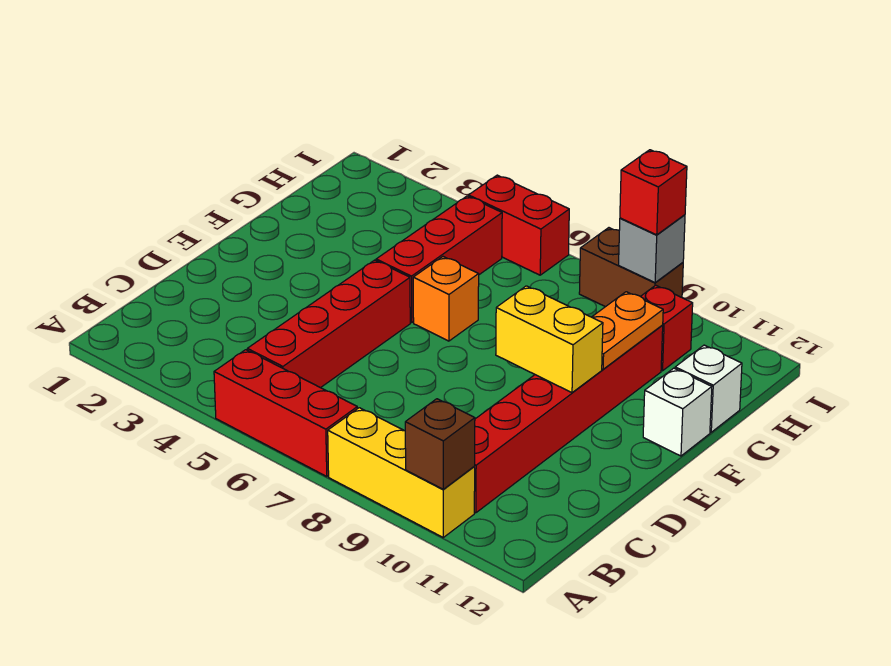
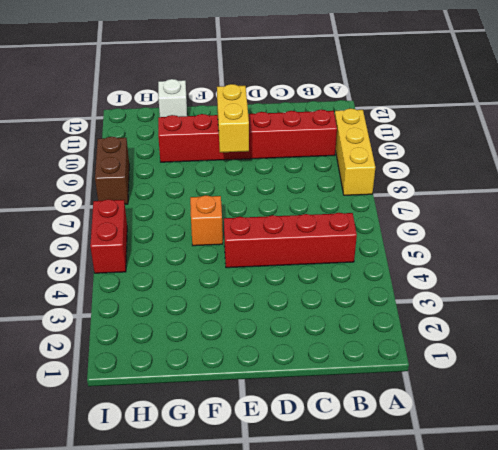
none -> red brick A5:A7 level 1
none -> red brick F5:H5 level 1
none -> white brick F12 level 1

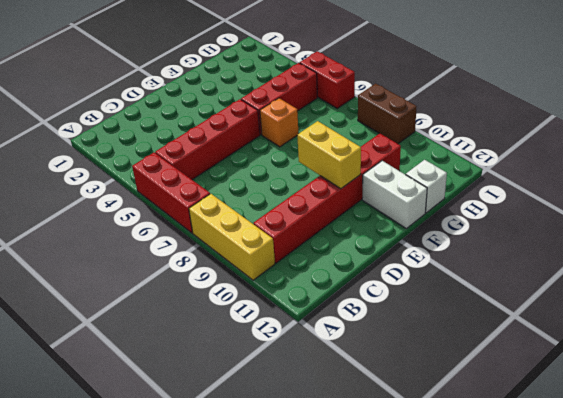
white brick F11:F12 level 1 -> white brick F12 level 1
none -> red brick H10 level 1
none -> brown brick A10 level 2
none -> orange plate F10:G10 level 2

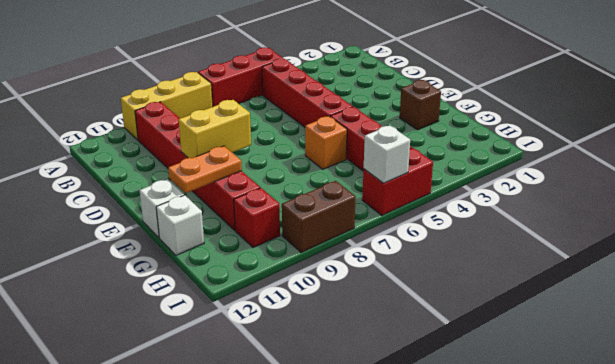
brown brick F2 level 1 -> brown brick A10 level 2
orange plate F10:F11 level 2 -> orange plate F10:G10 level 2
white brick I6 level 2 -> none
none -> grey brick I9 level 2
none -> red brick I9 level 3

